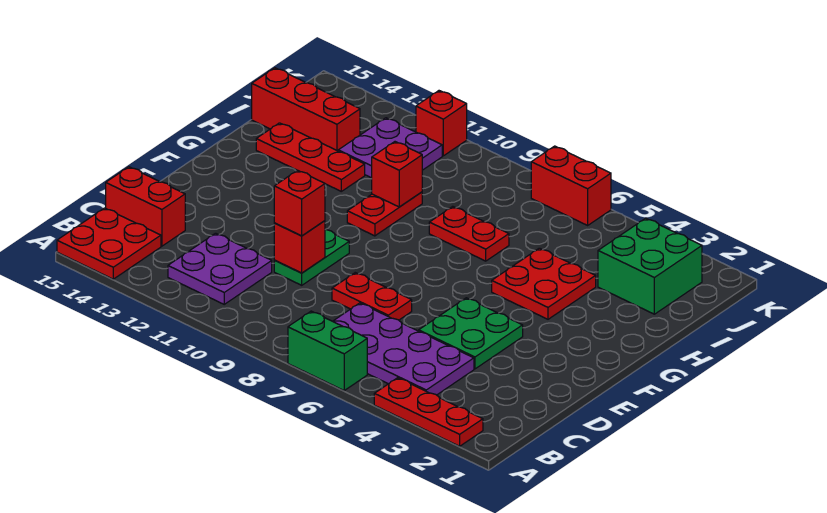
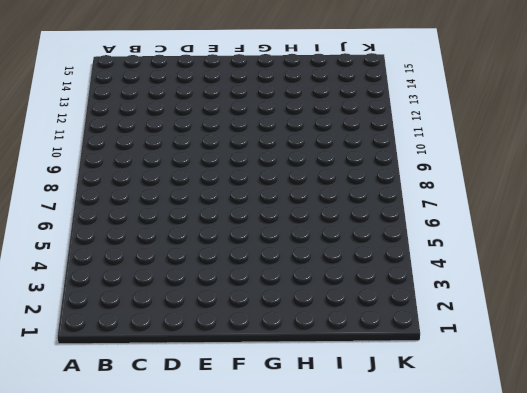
none -> red plate A2:A4 level 1
none -> green brick A6:A7 level 1
none -> red plate A14:B15 level 1

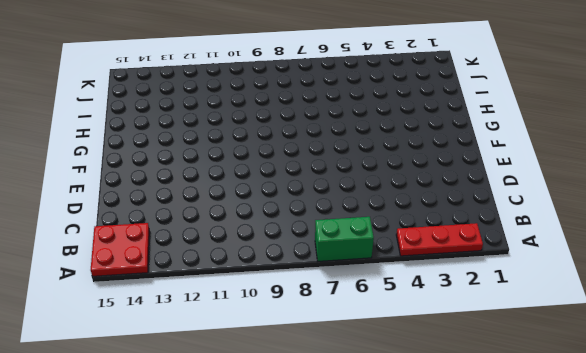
none -> purple plate B4:C7 level 1
none -> purple plate B11:C12 level 1
none -> red brick C14:C15 level 1

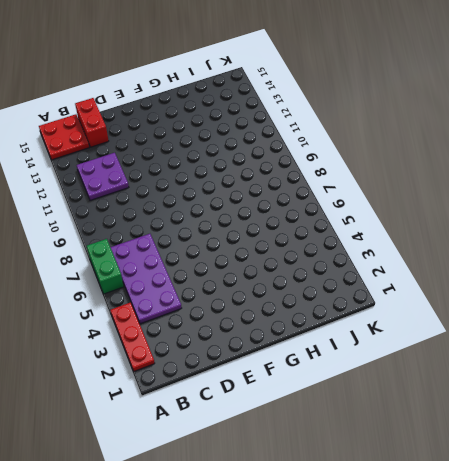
none -> green plate D4:E5 level 1
none -> red plate D7:D8 level 1
none -> green plate D10:E10 level 1

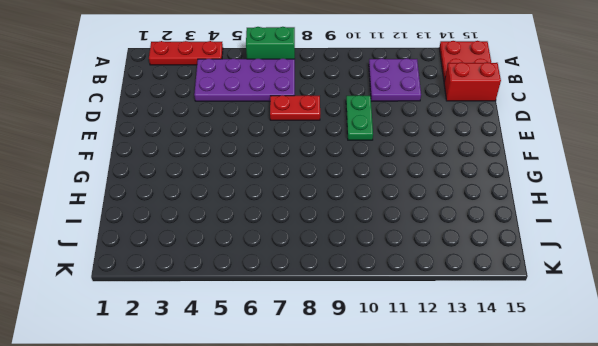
none -> green plate D4:E5 level 1
none -> red plate G4:H5 level 1
none -> red plate G10:H10 level 1

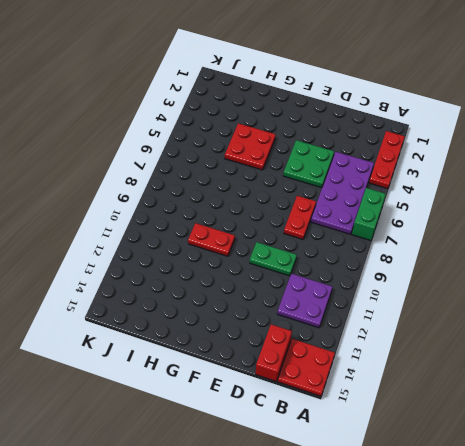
none -> red plate H7:H8 level 1
none -> red plate H12:H14 level 1
none -> green brick I2:J3 level 1

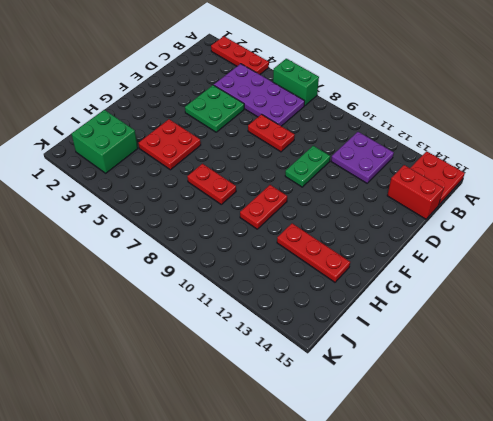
none -> purple plate I11:J12 level 1
none -> red brick I13:I15 level 1
none -> red brick K6:K7 level 1

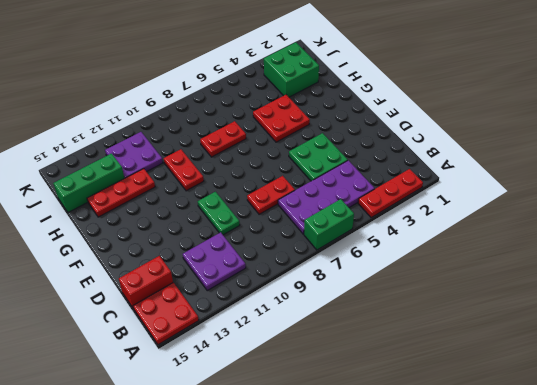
green brick I13:I15 level 1 -> red brick I13:I15 level 1
none -> red brick K6:K7 level 1
none -> red brick K11 level 1
none -> red brick D10 level 2

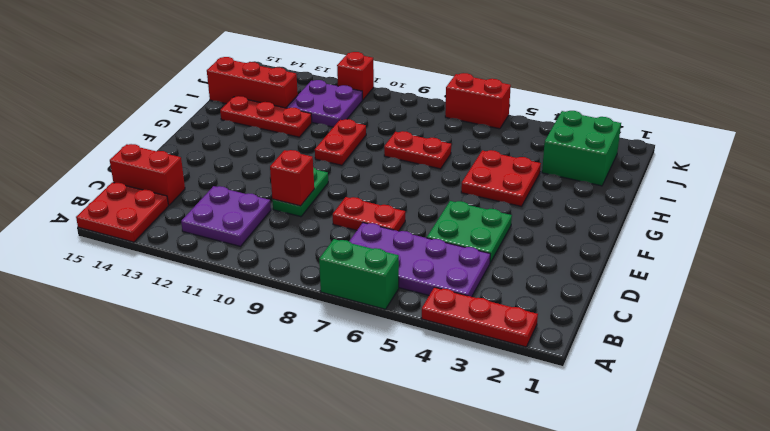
none -> red brick H10 level 2
none -> red brick D10 level 3

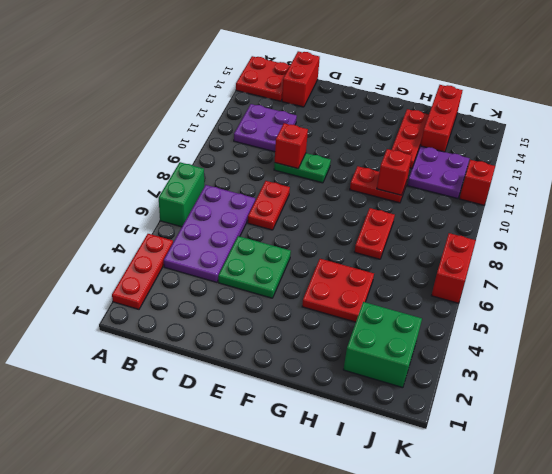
none -> red brick D10 level 3

